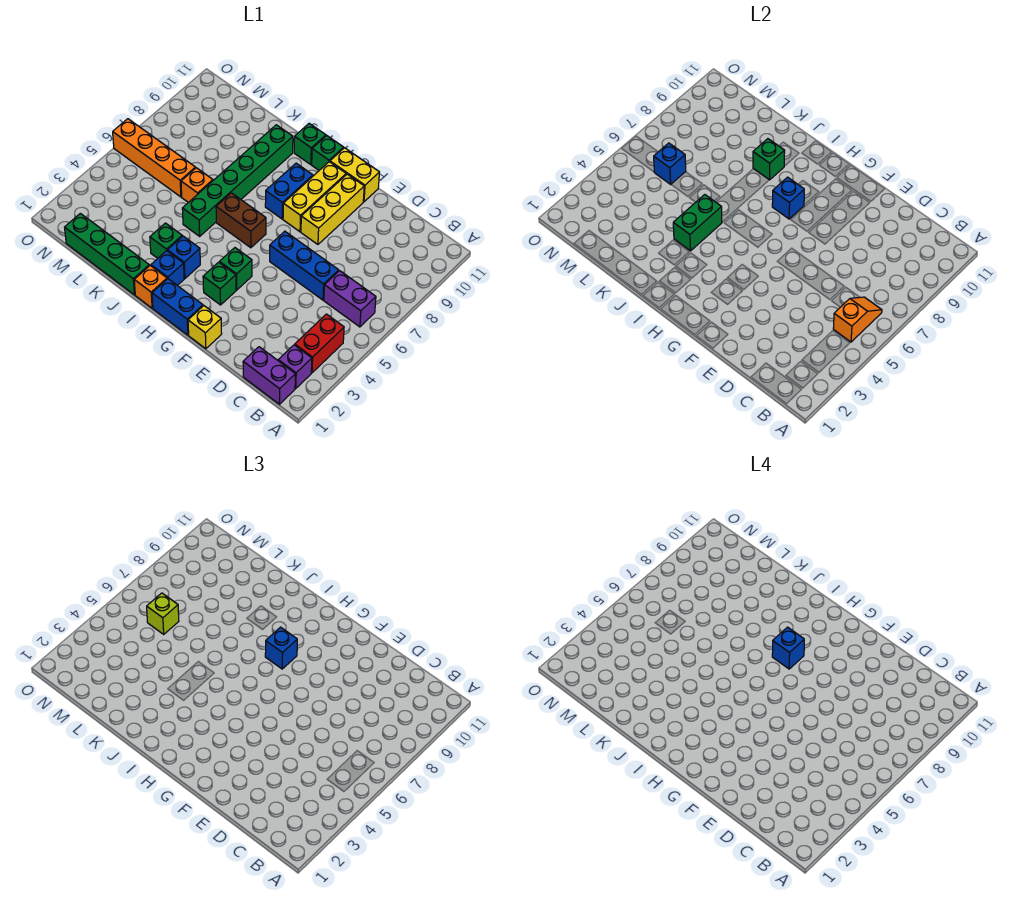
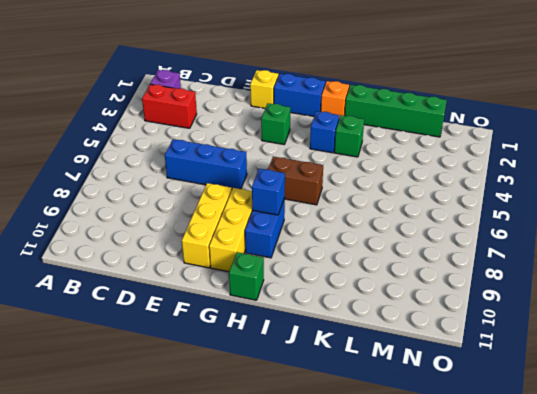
red brick B3:C3 level 1 -> red brick B3:B4 level 1
none -> purple brick B1:C1 level 1
none -> purple brick B6:C6 level 1
none -> yellow brick F11:G11 level 1
none -> green brick G4 level 1

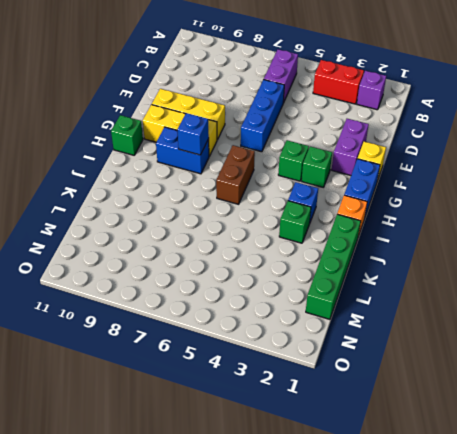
purple brick E2:F2 level 1 -> purple brick B1:C1 level 1
none -> yellow brick F11:G11 level 1
none -> blue brick I2 level 1
none -> green brick I11 level 1
none -> green brick J5:J10 level 1

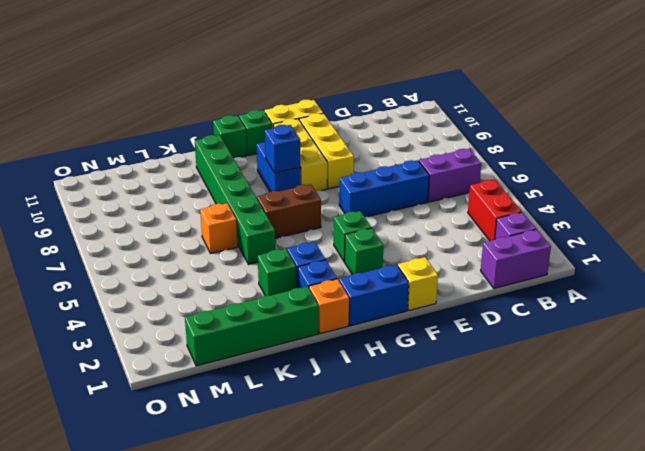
none -> orange brick L6:O6 level 1
none -> orange slope B5:B6 level 2 top 5
none -> green brick J4:J5 level 2
none -> green brick J9 level 2

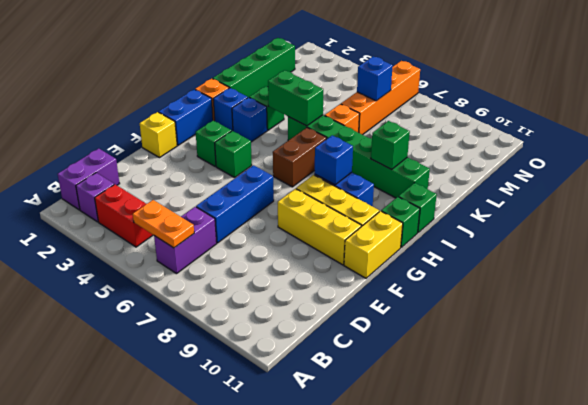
orange plate B5:B6 level 2 -> orange slope B5:B6 level 2 top 5
none -> blue brick H8 level 3
none -> lime brick M6 level 3
none -> blue brick H8 level 4

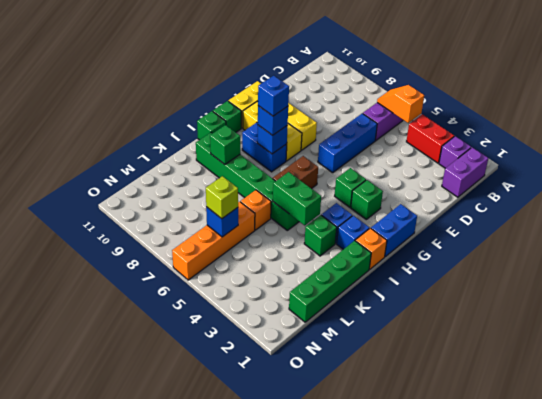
none -> yellow brick F1 level 1

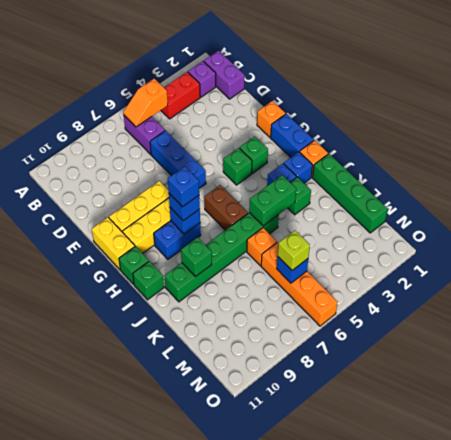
orange brick F1 level 1 -> yellow brick F1 level 1

